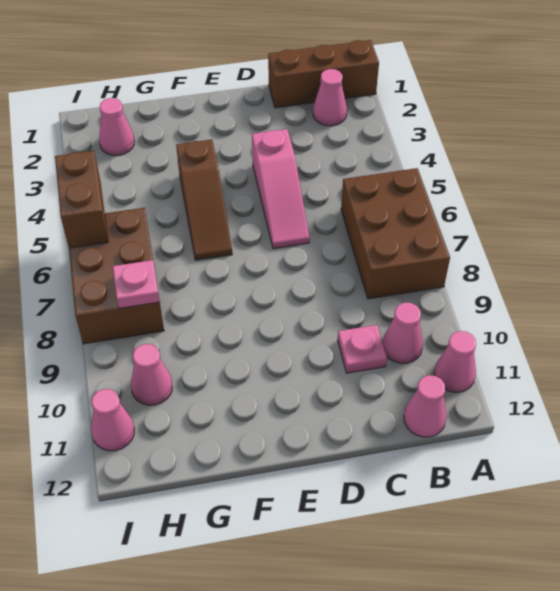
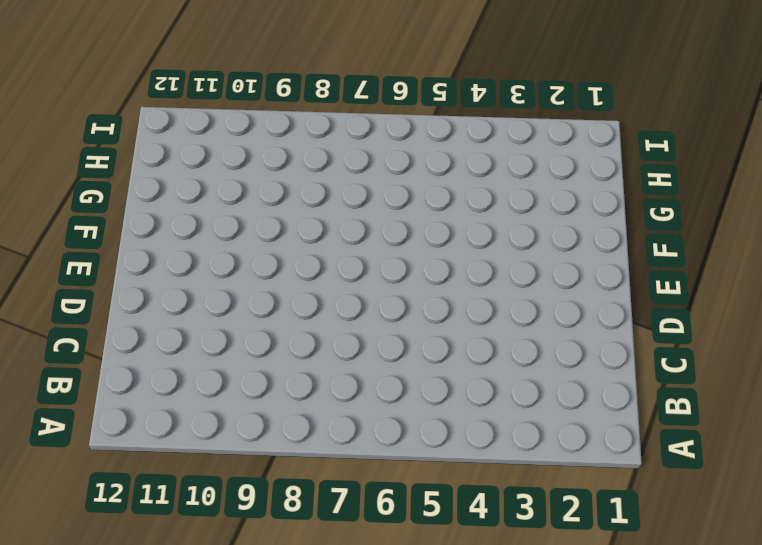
none -> brown brick A1:C1 level 1
none -> brown brick A6:B8 level 1
none -> pink cone A11 level 1

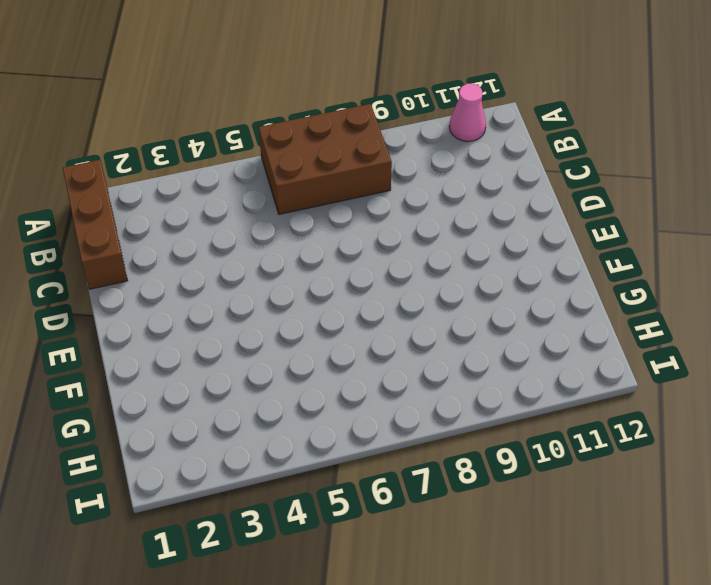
none -> pink cone B2 level 1
none -> pink cone B10 level 1
none -> pink cone B12 level 1

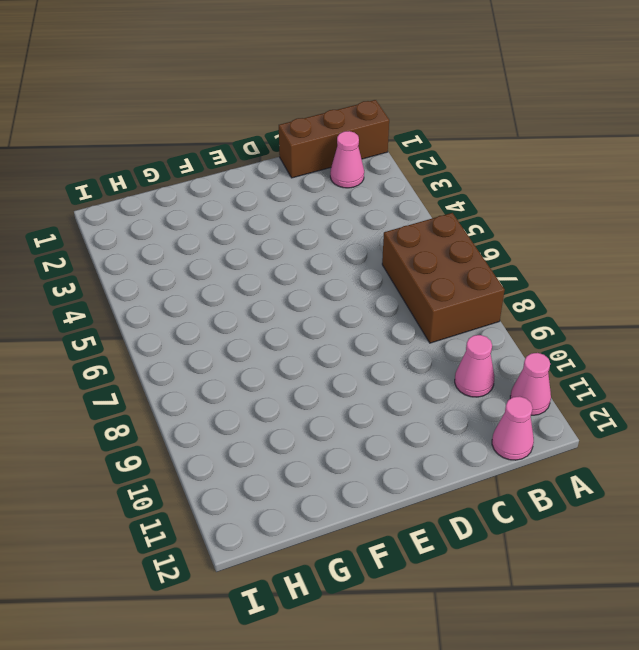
none -> pink plate C10 level 1
none -> pink slope D4:D6 level 1 top 4
none -> brown slope F4:F6 level 1 top 4

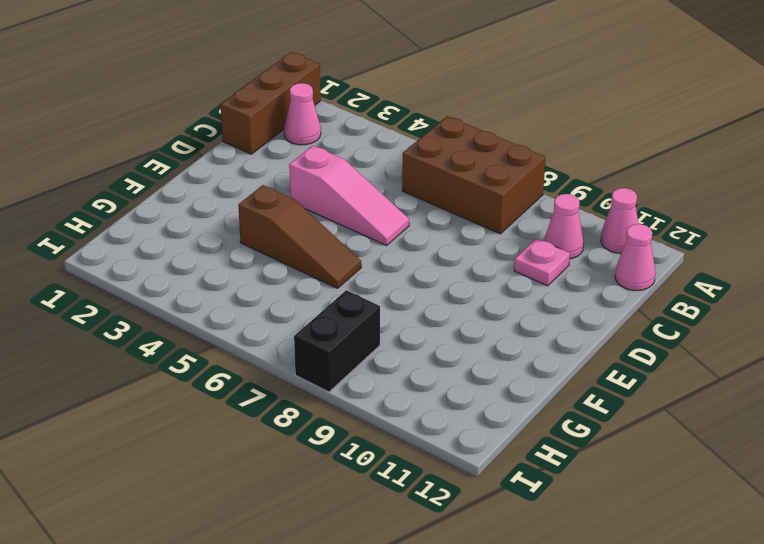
black brick H8:I8 level 1 -> brown brick H6:I8 level 1
none -> pink cone H2 level 1
none -> pink cone H10 level 1
none -> pink cone I11 level 1

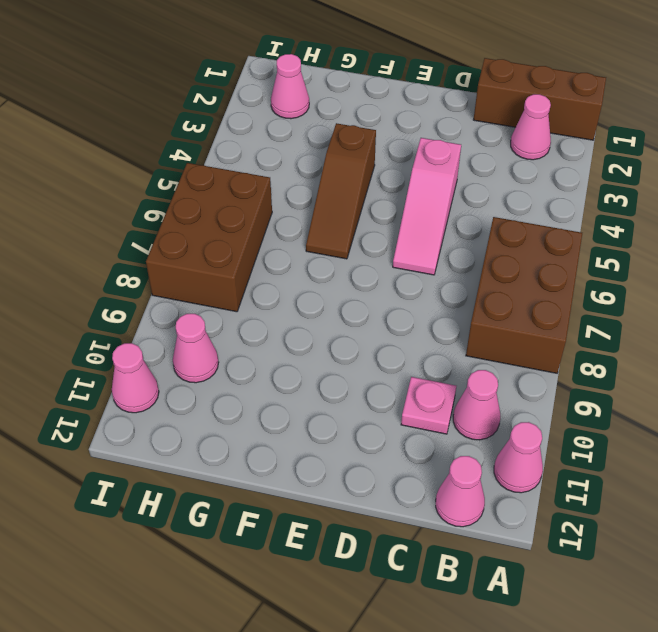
none -> pink plate H8 level 2
none -> brown brick I5:I6 level 2

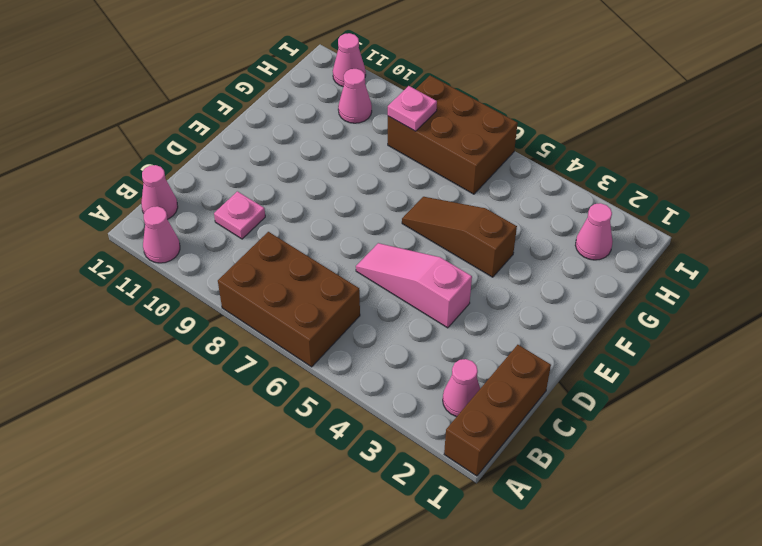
none -> pink cone B10 level 1
none -> brown brick I5:I6 level 2

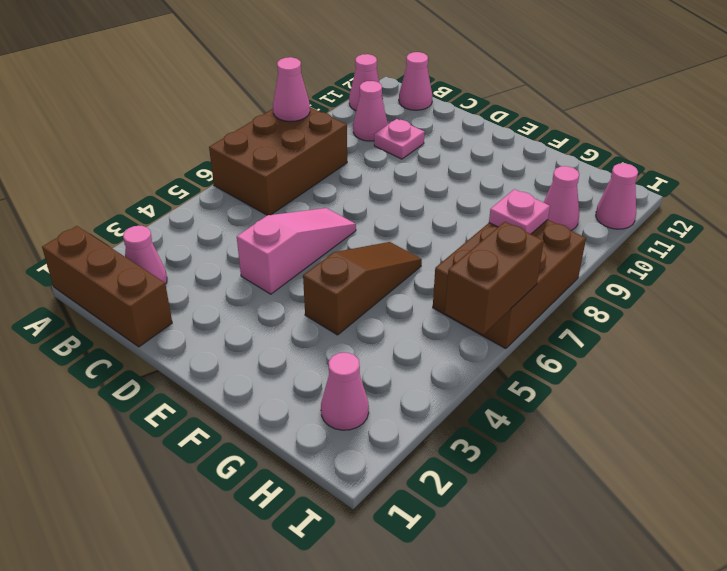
pink cone A8 level 2 -> none

